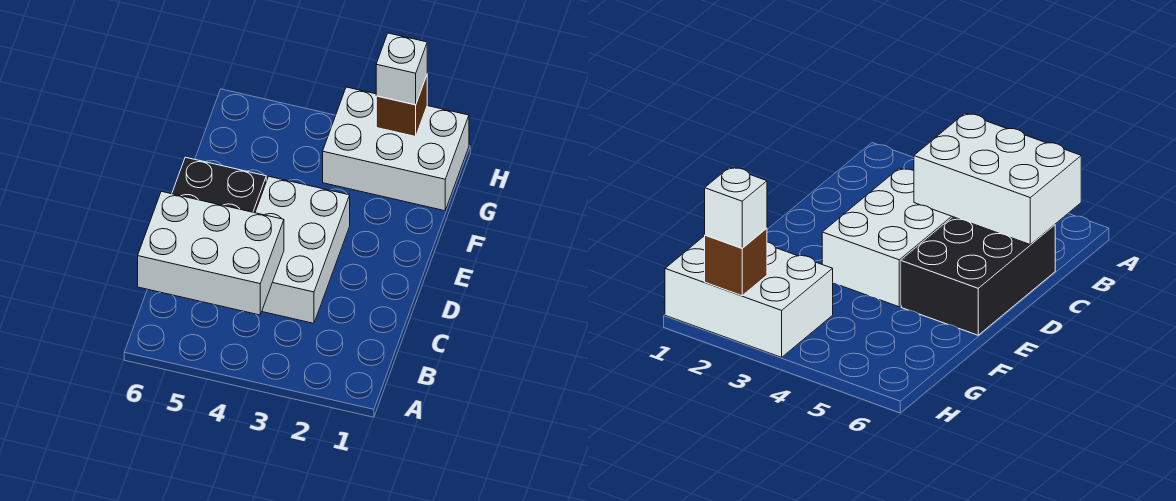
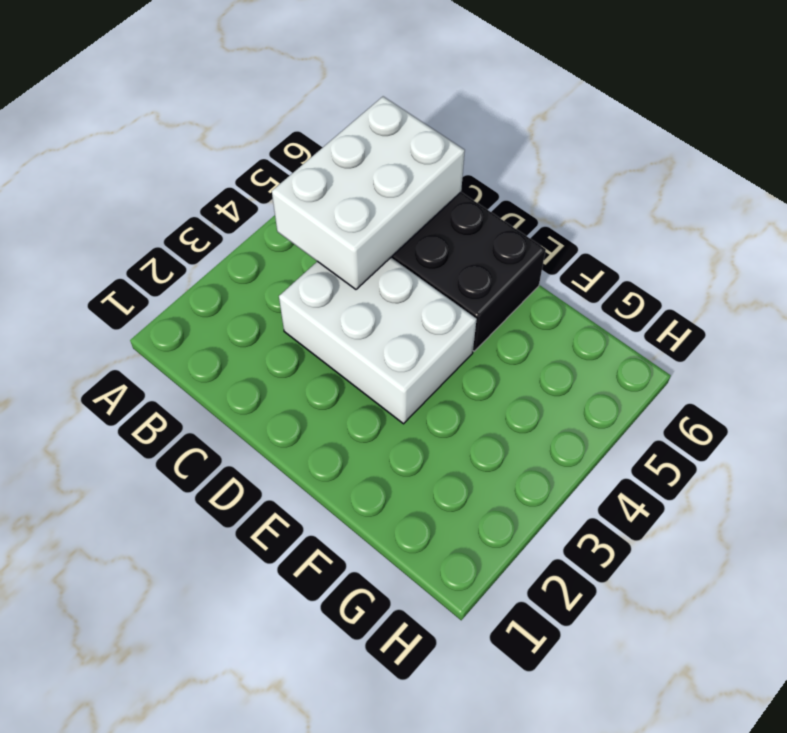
none -> white brick G1:H3 level 1
none -> brown brick H2 level 2

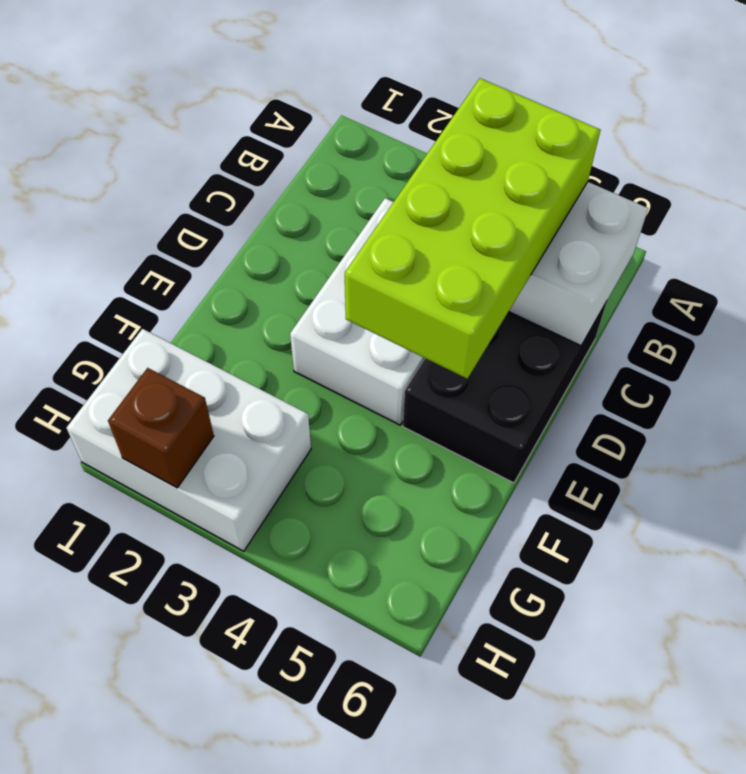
lime brick B4:E5 level 3 -> none
none -> white brick H2 level 3

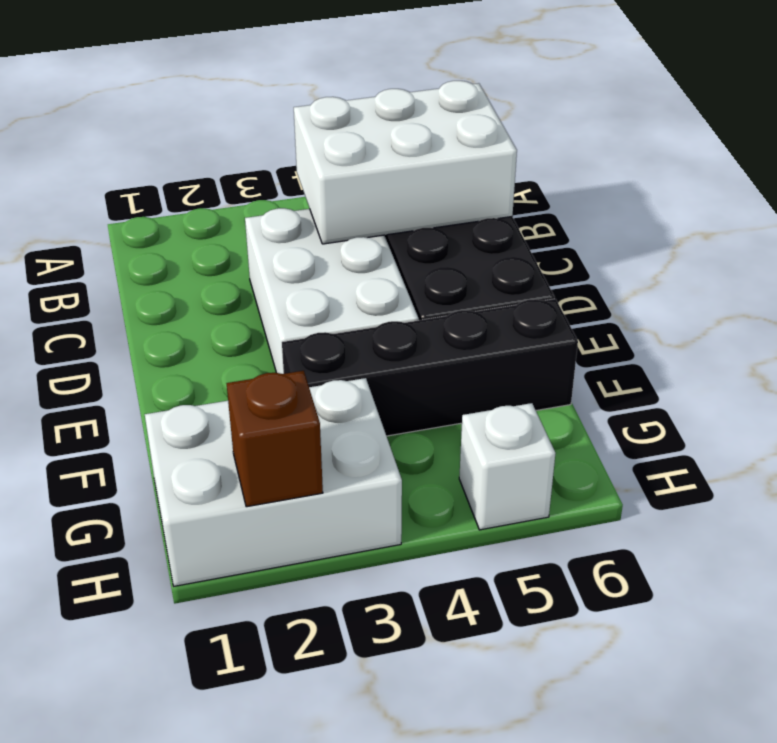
black brick F3:F6 level 1 -> none
white brick H5 level 1 -> white brick H2 level 3

